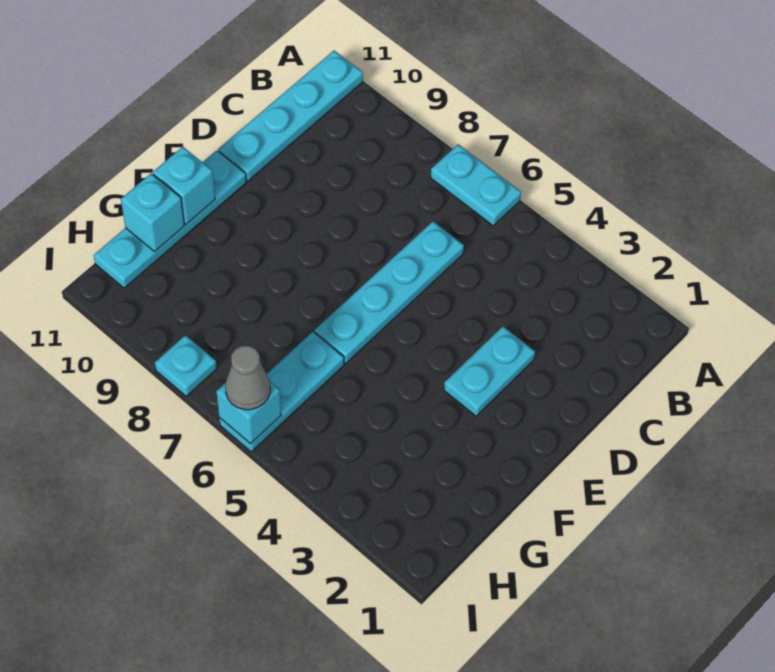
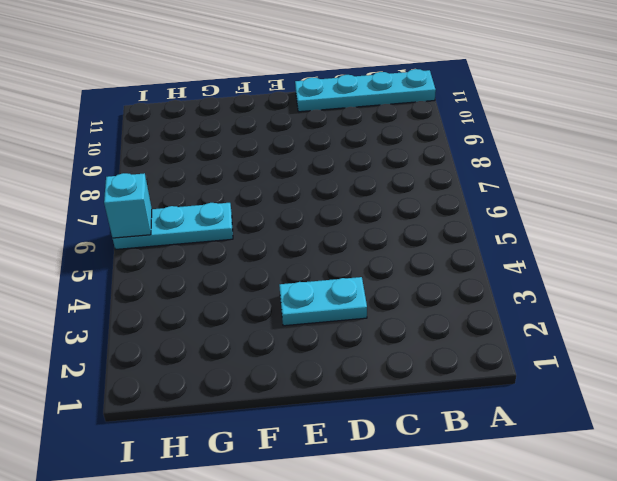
none -> cyan plate A6:A7 level 1
none -> cyan plate C6:F6 level 1

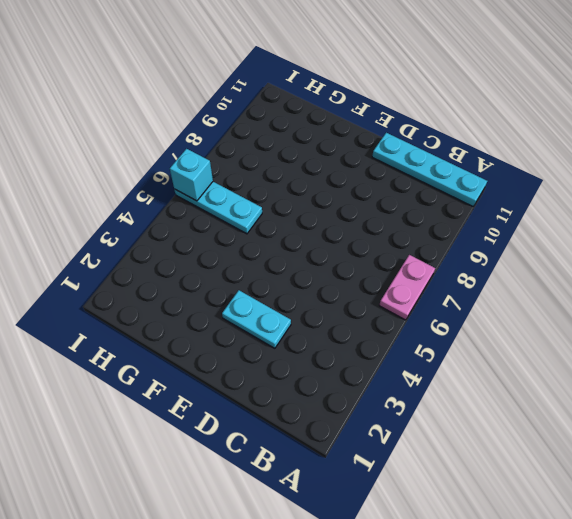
pink plate A6:A7 level 1 -> cyan plate A6:A7 level 1
none -> cyan plate C6:F6 level 1
none -> cyan plate E11:H11 level 1

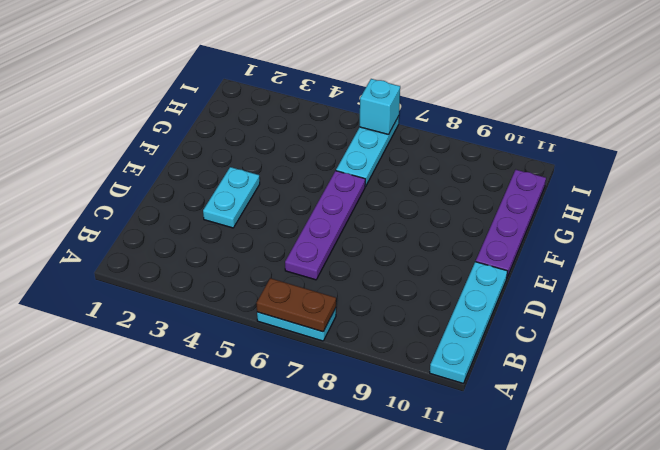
brown plate A6:A7 level 2 -> none
purple plate C6:F6 level 1 -> cyan plate C6:F6 level 1
purple plate E11:H11 level 1 -> cyan plate E11:H11 level 1
none -> cyan plate I8 level 1
none -> cyan brick F11 level 2

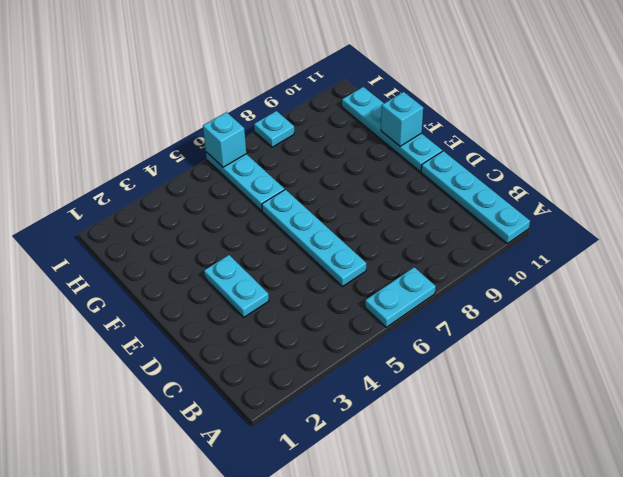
none -> cyan brick G11 level 2
none -> grey cone I6 level 3

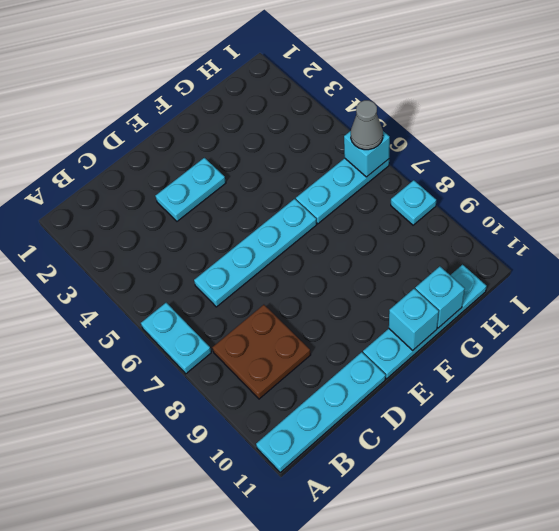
brown plate B8:C9 level 1 -> none

